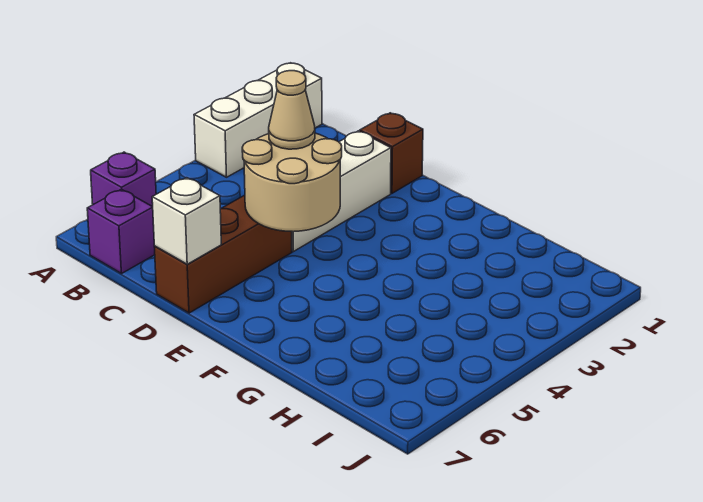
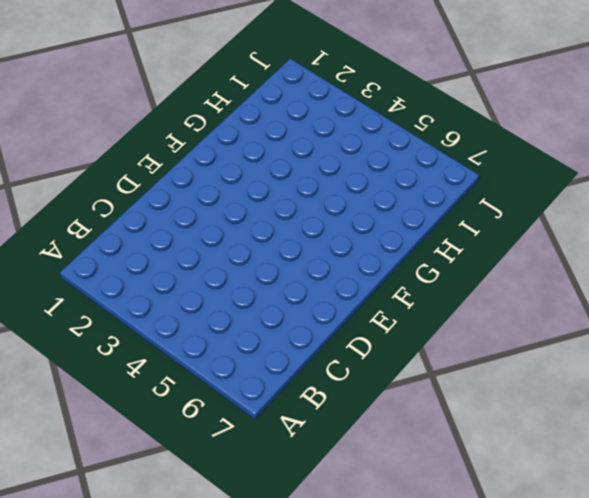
none -> white brick A1:A3 level 1
none -> purple brick A6 level 1

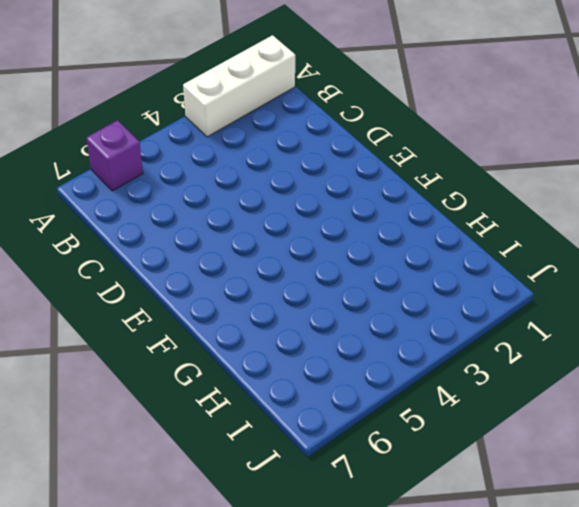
none -> purple brick B7 level 1
none -> brown brick D1 level 1

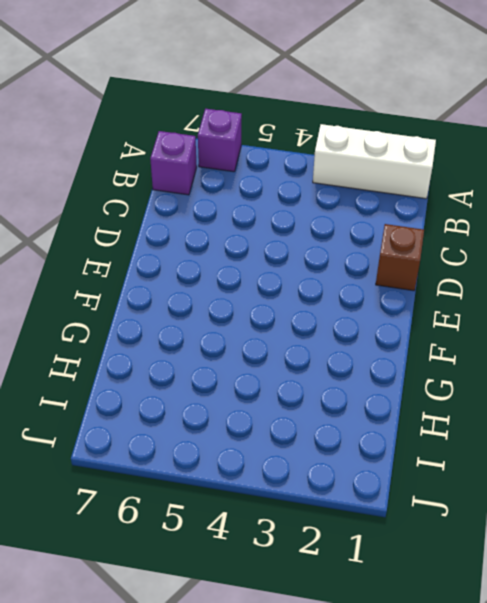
none -> white brick D2:D4 level 1
none -> brown brick D5:D7 level 1

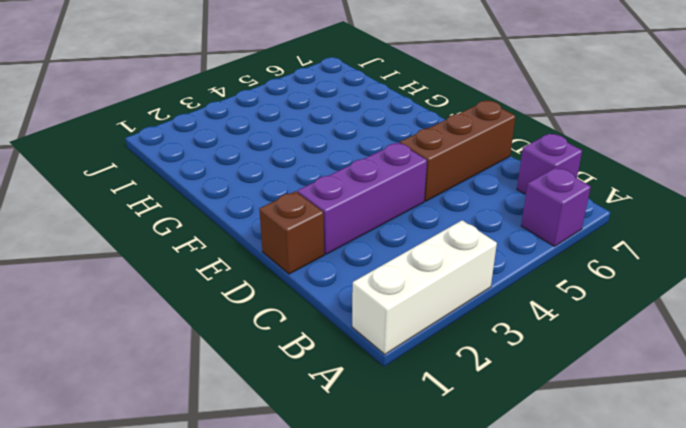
purple brick D2:D4 level 1 -> white brick D2:D4 level 1
none -> tan round brick D4:E5 level 2
none -> white brick D7 level 2

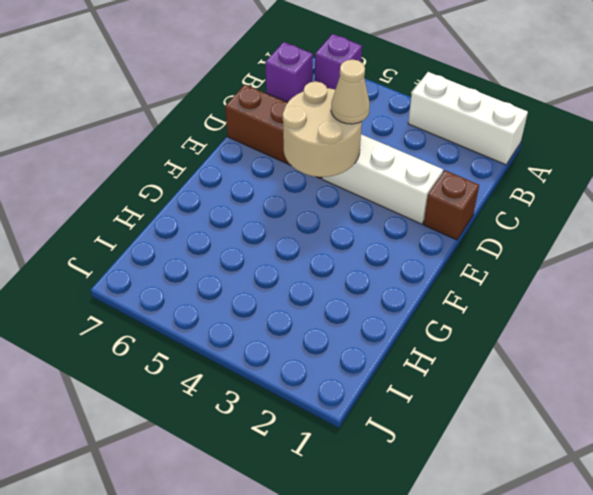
none -> white brick D7 level 2

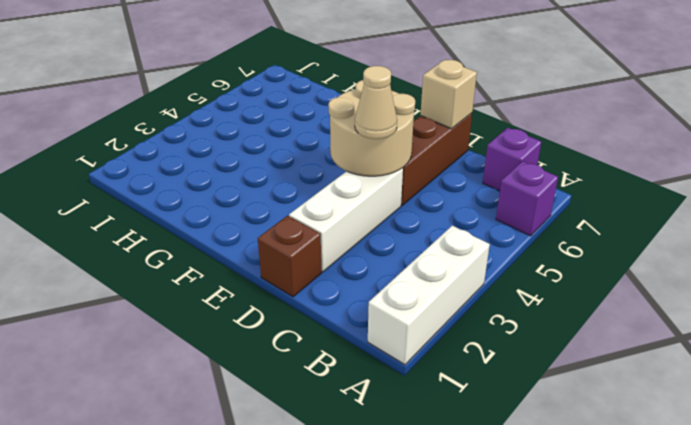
tan brick D7 level 2 -> white brick D7 level 2

